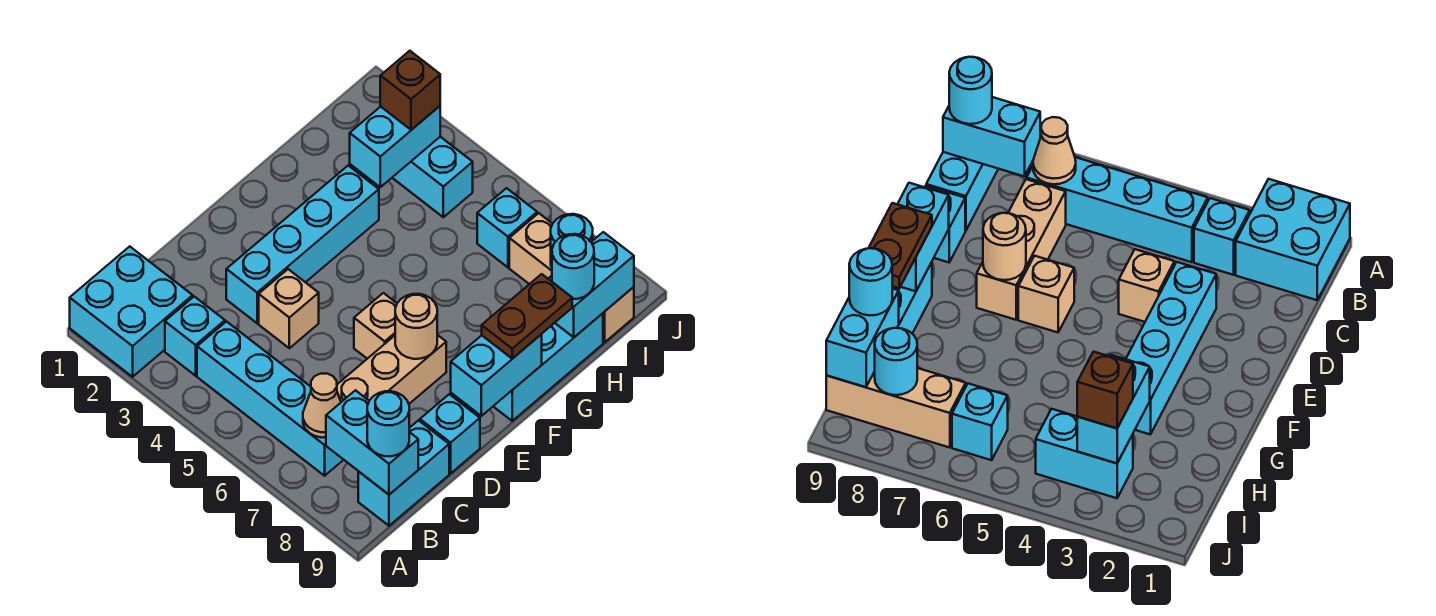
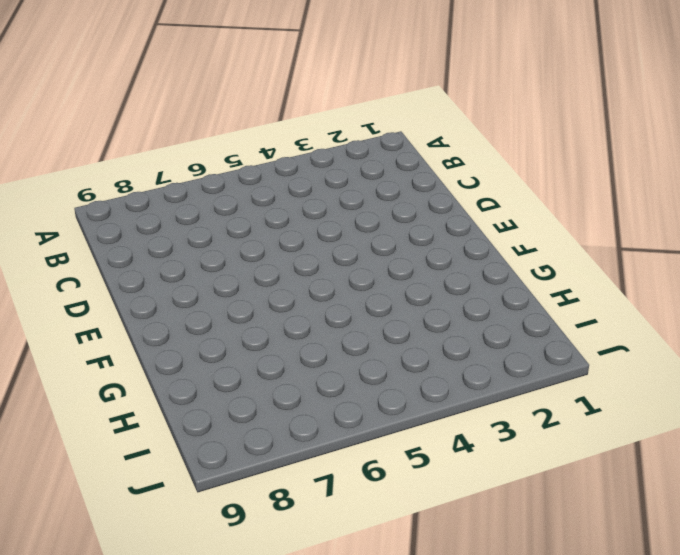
none -> cyan brick A1:B2 level 1
none -> cyan brick B3 level 1
none -> cyan brick B4:B7 level 1

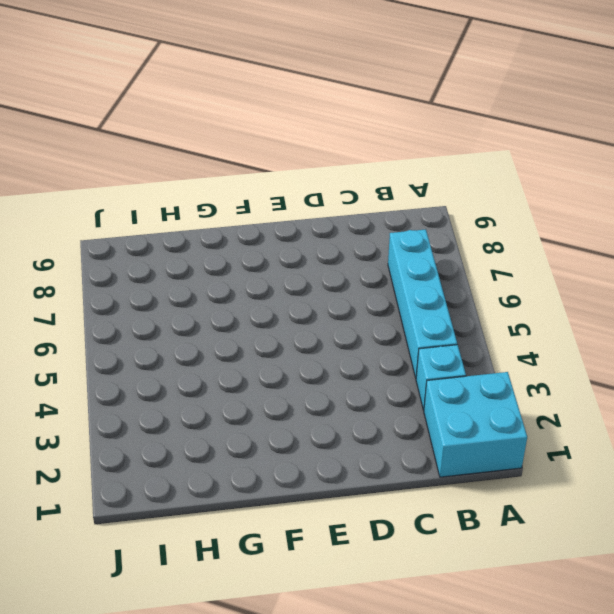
none -> cyan brick B9:C9 level 1
none -> tan brick C7:E7 level 1
none -> cyan brick D3:G3 level 1

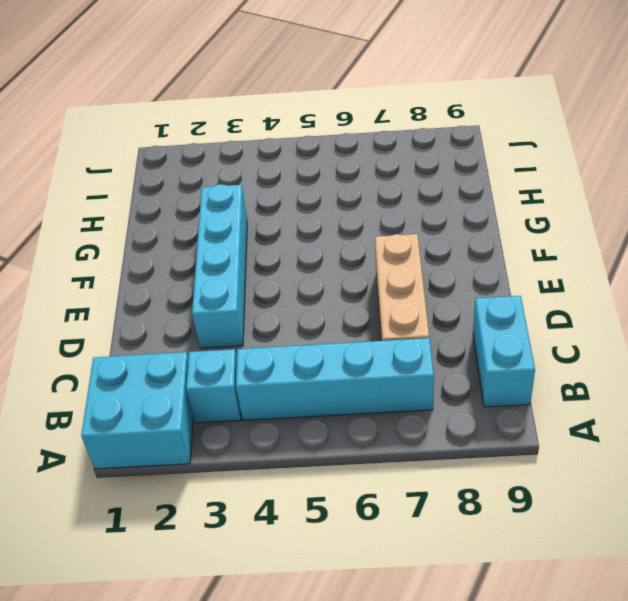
none -> tan brick D4 level 1
none -> cyan brick D9 level 1
none -> tan brick E6 level 1

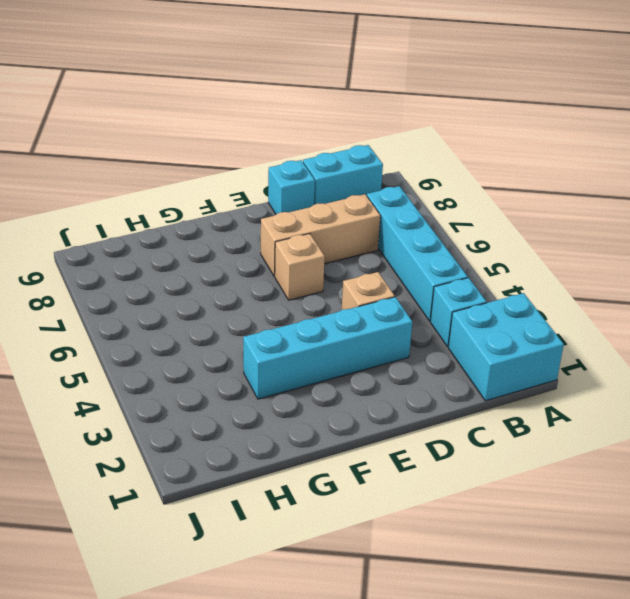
none -> cyan brick F9:H9 level 1
none -> cyan brick I3:I4 level 1
none -> cyan brick I6 level 1

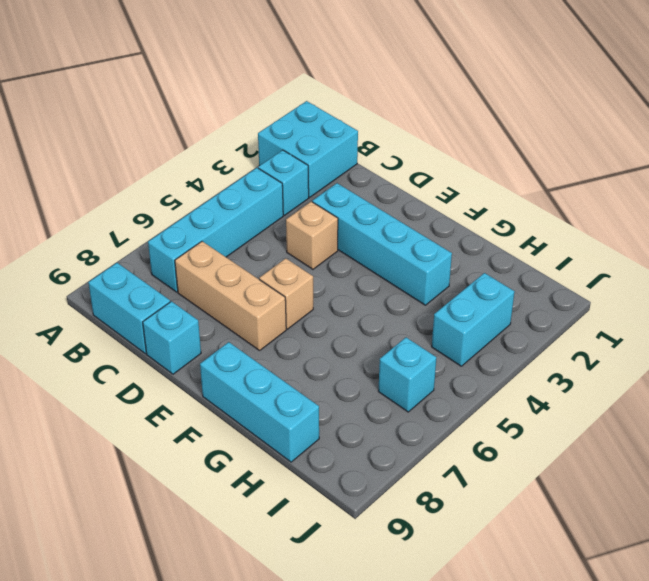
none -> tan brick I7:I9 level 1
none -> tan cone B7 level 2
none -> cyan brick B8:B9 level 2

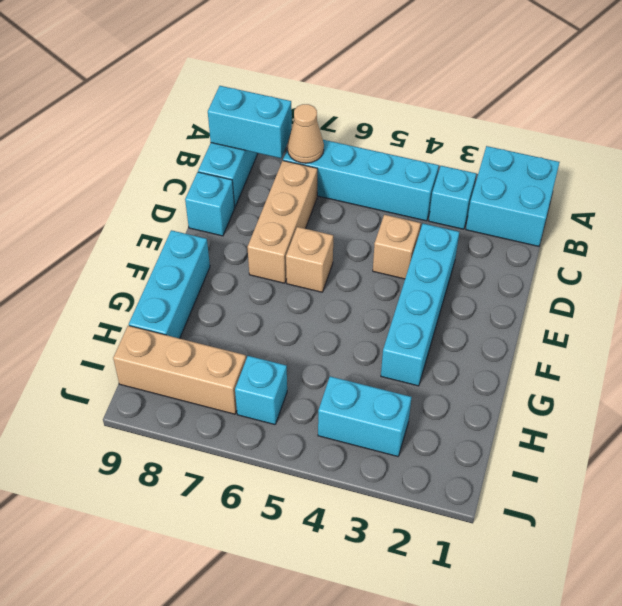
none -> tan round brick E7 level 2
none -> cyan brick E9:F9 level 2
none -> cyan brick H3:I3 level 2

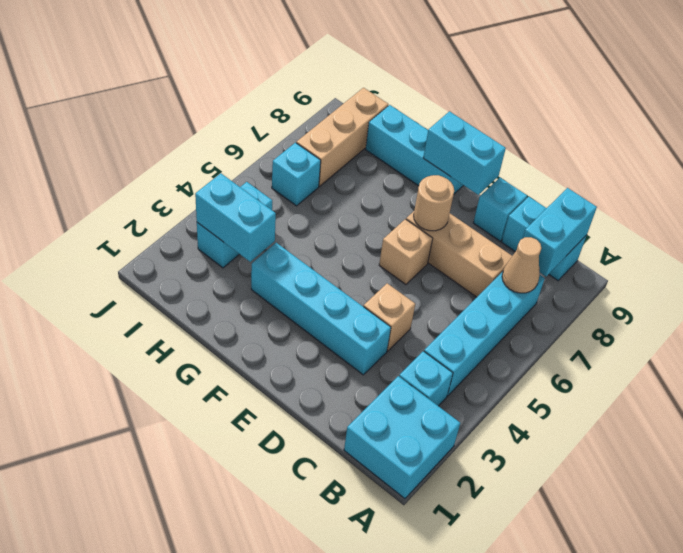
none -> cyan brick H9:I9 level 2
none -> cyan round brick I8 level 2
none -> cyan round brick B9 level 3

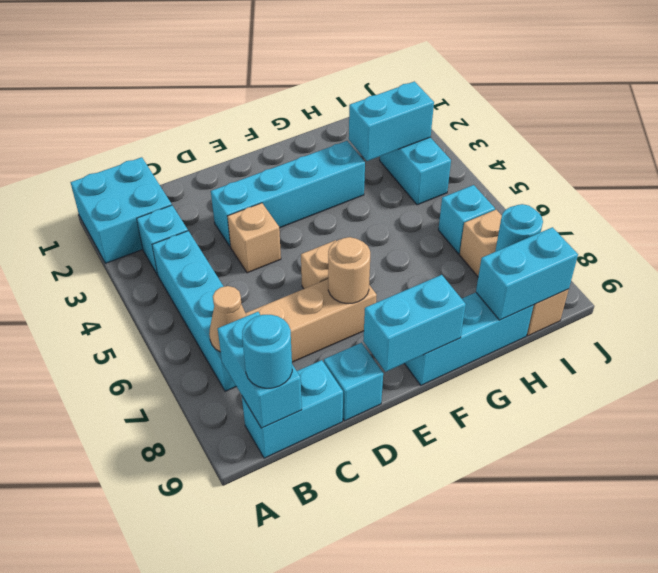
none -> brown plate F9:G9 level 3
none -> cyan round brick H9 level 3
none -> brown brick I3 level 3

